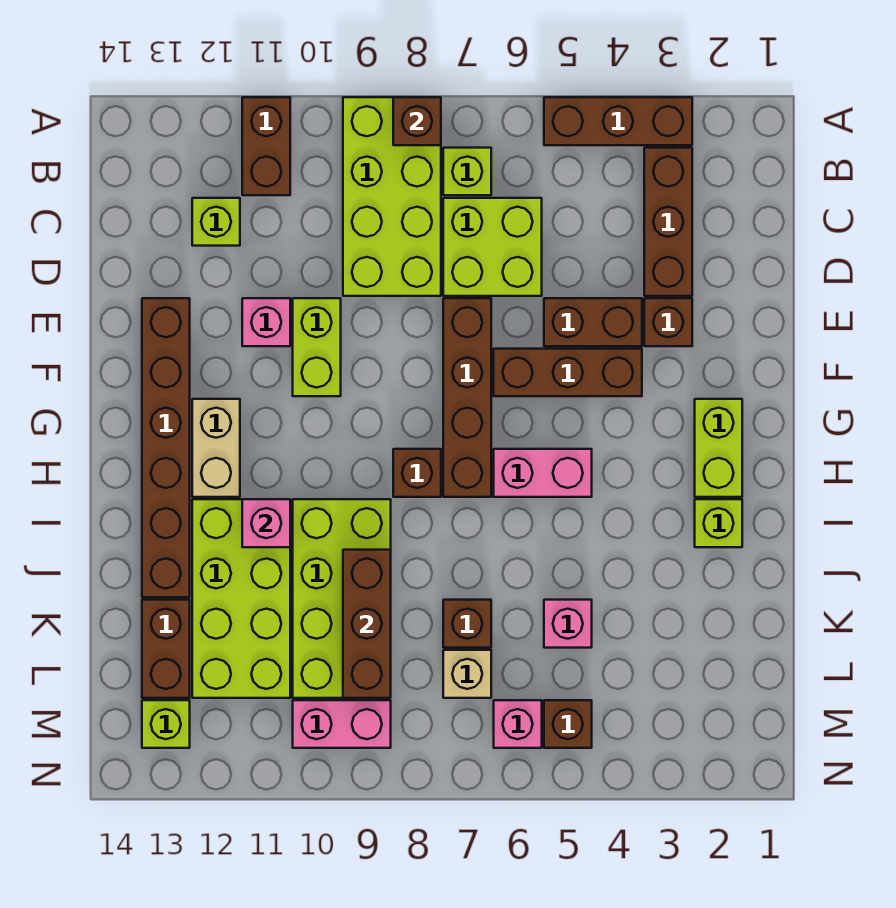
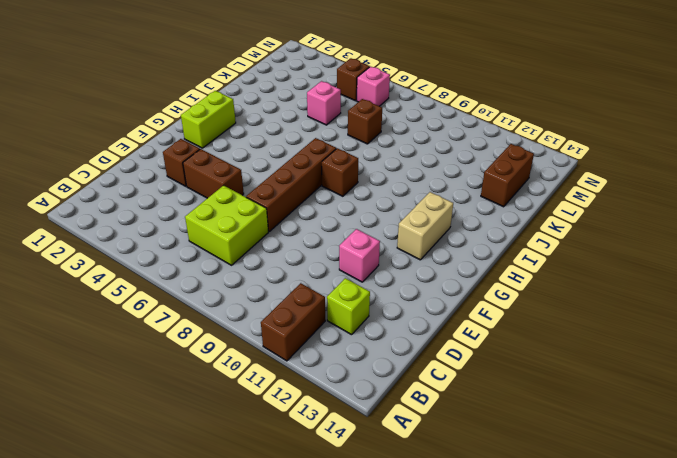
none -> brown brick A3:A5 level 1
none -> lime brick A8:D9 level 1
none -> brown brick B3:D3 level 1
none -> lime brick B7 level 1

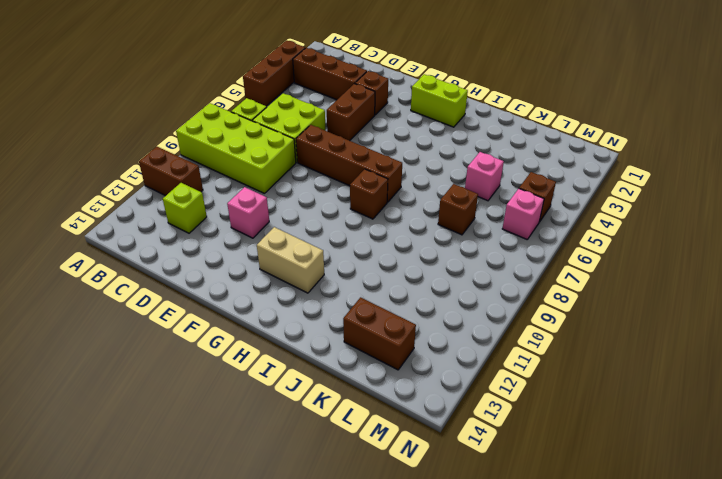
none -> lime brick E10:F10 level 1
none -> brown brick E13:J13 level 1
none -> brown brick F4:F6 level 1
none -> pink brick H5:H6 level 1

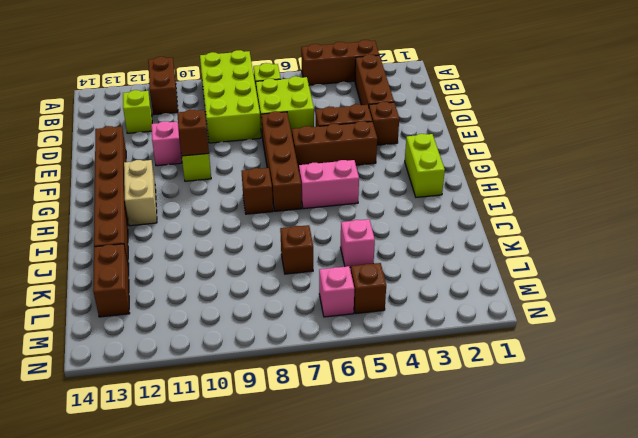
brown brick F10 level 2 -> brown brick A8 level 2
none -> lime brick I2 level 1
none -> lime brick I9:L10 level 1
none -> lime brick I11:L12 level 1
none -> tan brick L7 level 1

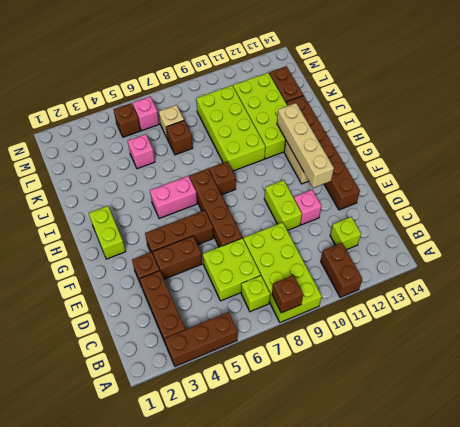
tan brick F12:I12 level 2 -> none
none -> lime brick I2 level 1
none -> pink brick M9:M10 level 1
none -> lime brick M13 level 1
none -> pink brick I11 level 2

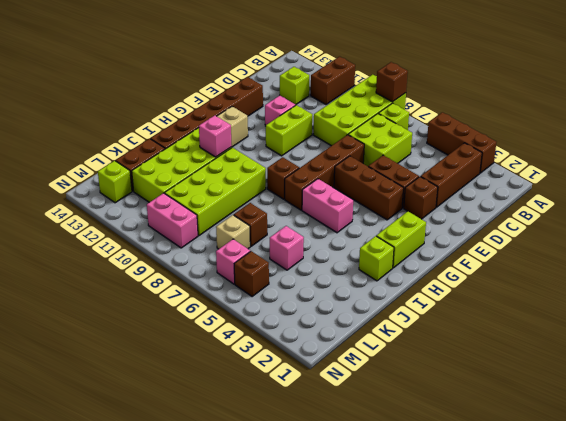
none -> brown brick J9:L9 level 2

